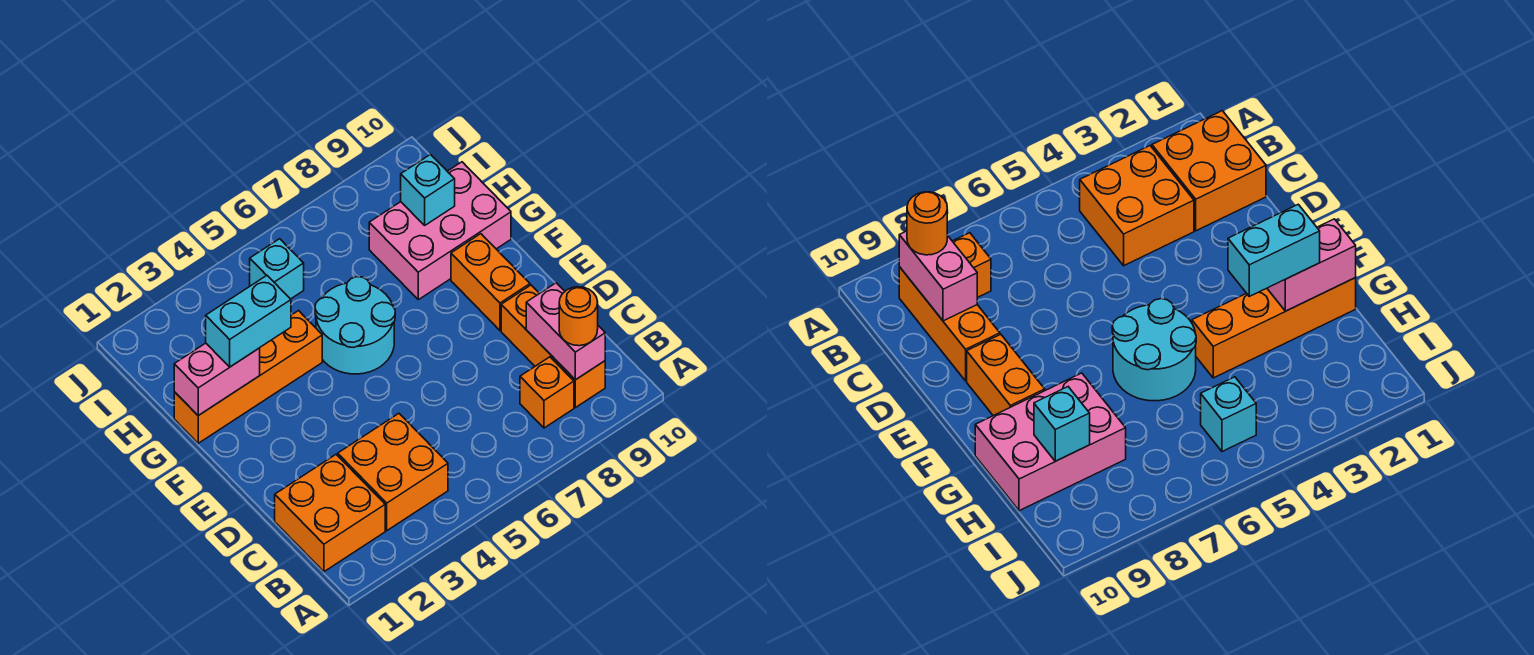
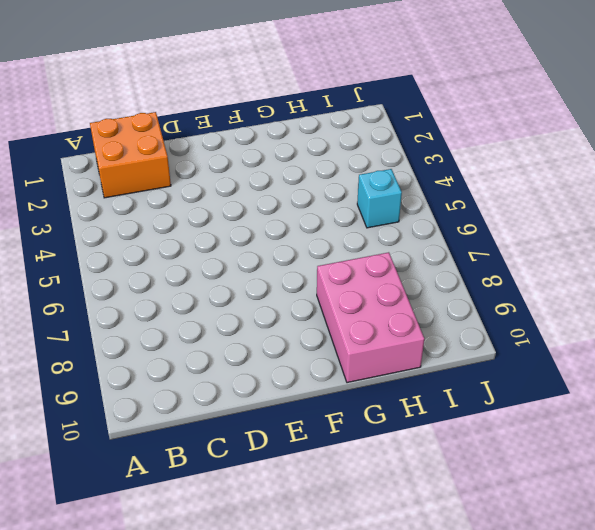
none -> orange brick B3:C4 level 1
none -> orange brick B8 level 1
none -> orange brick B9:D9 level 1

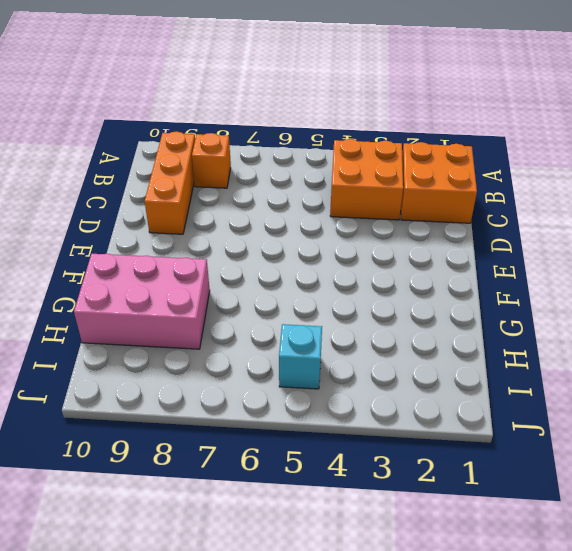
none -> orange brick E9:F9 level 1
none -> cyan round brick F5:G6 level 1
none -> orange brick G1:G4 level 1

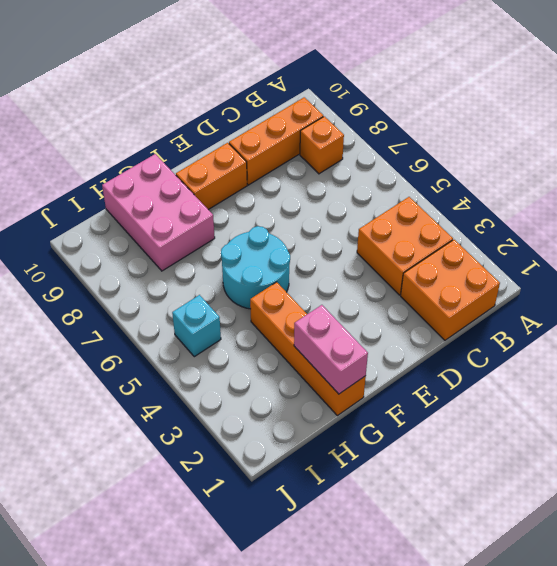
none -> pink brick B9:C9 level 2
none -> cyan brick H9 level 2
none -> orange round brick B9 level 3

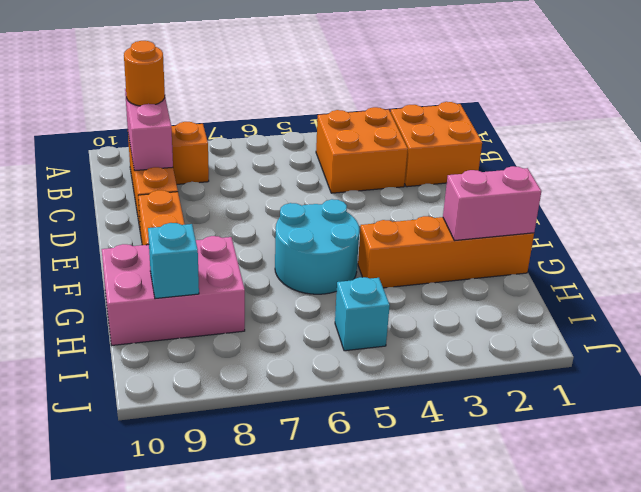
none -> cyan brick G2:G3 level 3

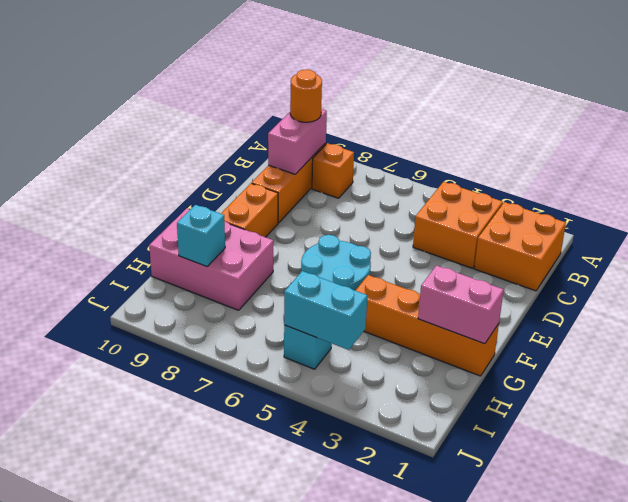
cyan brick I4:I5 level 2 -> cyan brick G2:G3 level 3

